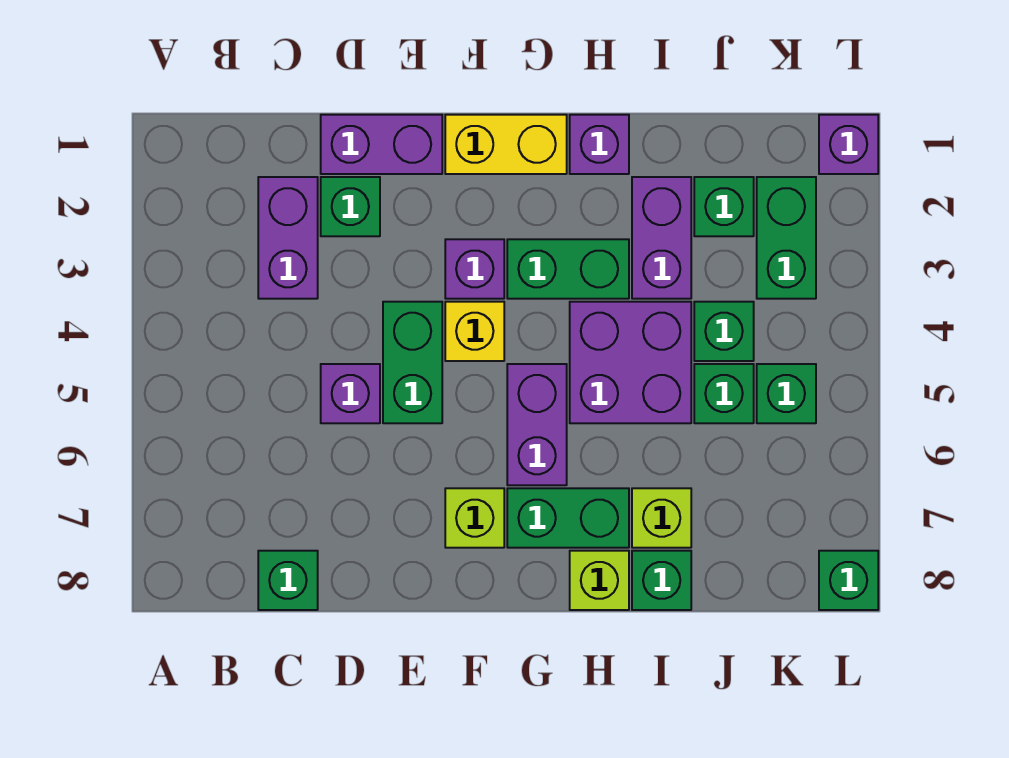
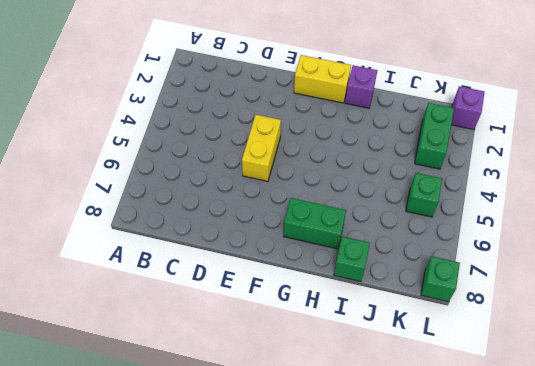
yellow brick E4:E5 level 1 -> green brick E4:E5 level 1
none -> purple brick C2:C3 level 1
none -> green brick C8 level 1
none -> purple brick D1:E1 level 1

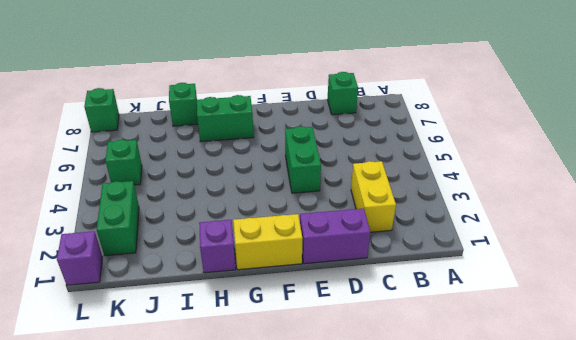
yellow brick C2:C3 level 1 -> purple brick C2:C3 level 1
none -> green brick D2 level 1
none -> purple brick D5 level 1
none -> purple brick F3 level 1

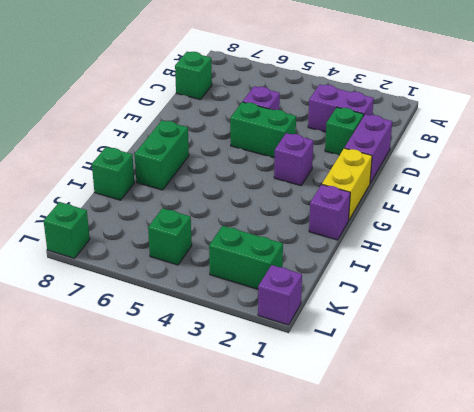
none -> yellow brick F4 level 1
none -> lime brick F7 level 1
none -> green brick G3:H3 level 1

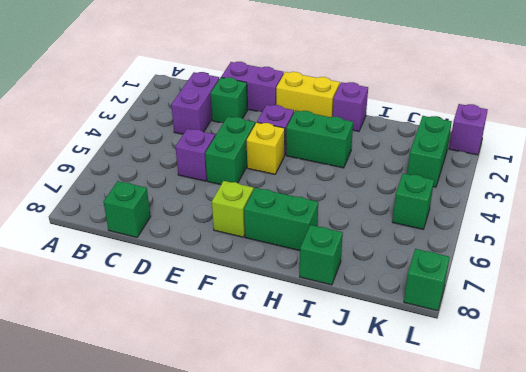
none -> purple brick G5:G6 level 1
none -> purple brick H4:I5 level 1
none -> lime brick H8 level 1

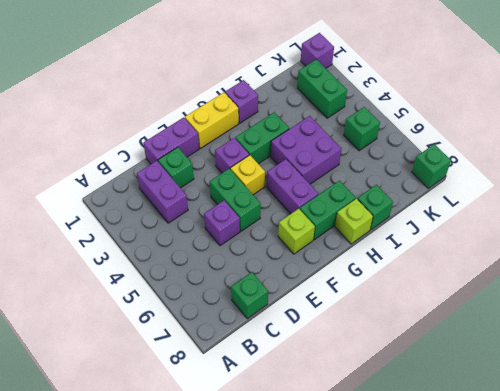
none -> purple brick I2:I3 level 1
none -> lime brick I7 level 1
none -> green brick J2 level 1

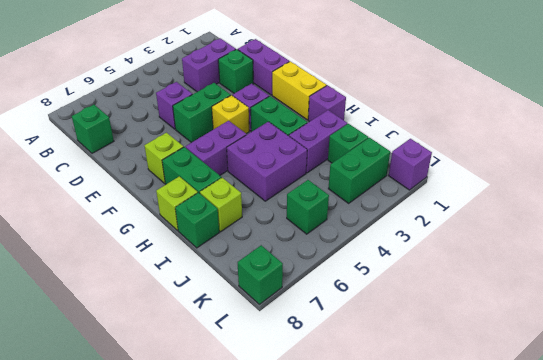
none -> green brick J4 level 1
none -> green brick J5 level 1

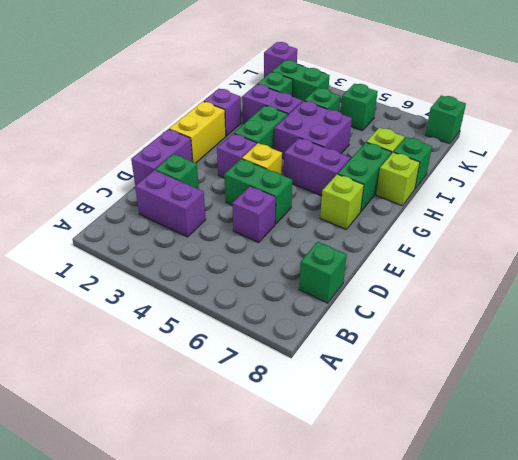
none -> green brick J5 level 1

